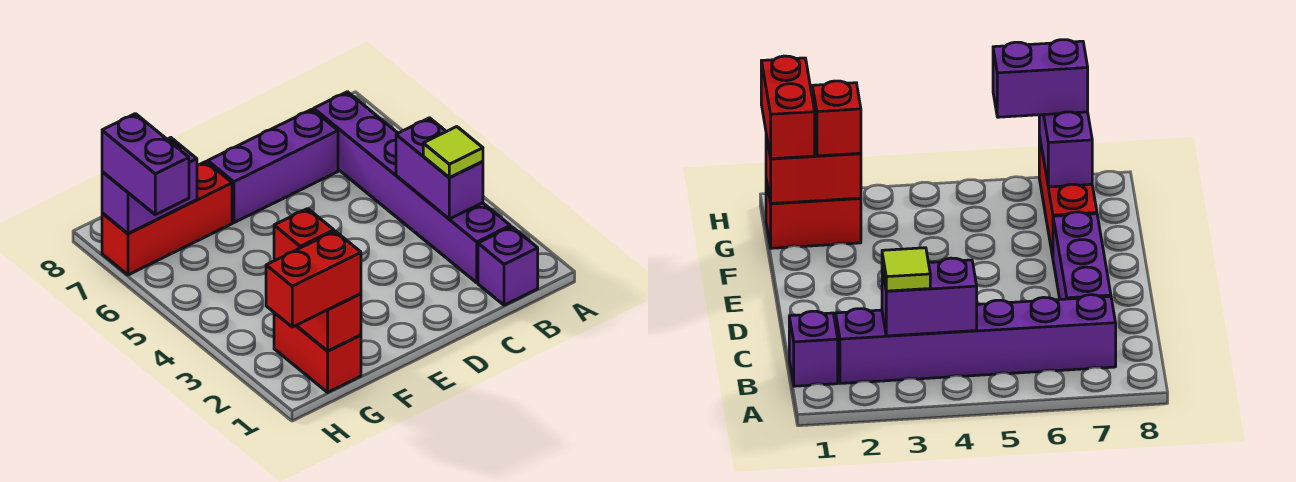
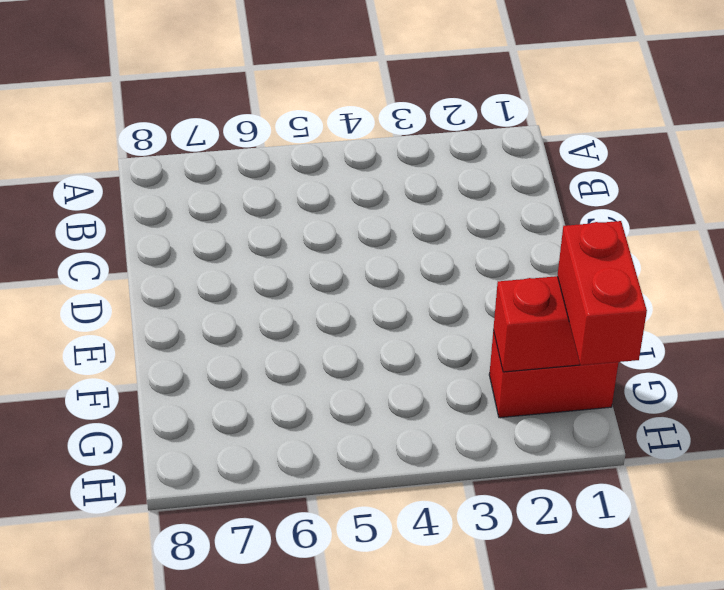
none -> purple brick B1 level 1
none -> purple brick B2:B7 level 1
none -> purple brick C7:E7 level 1

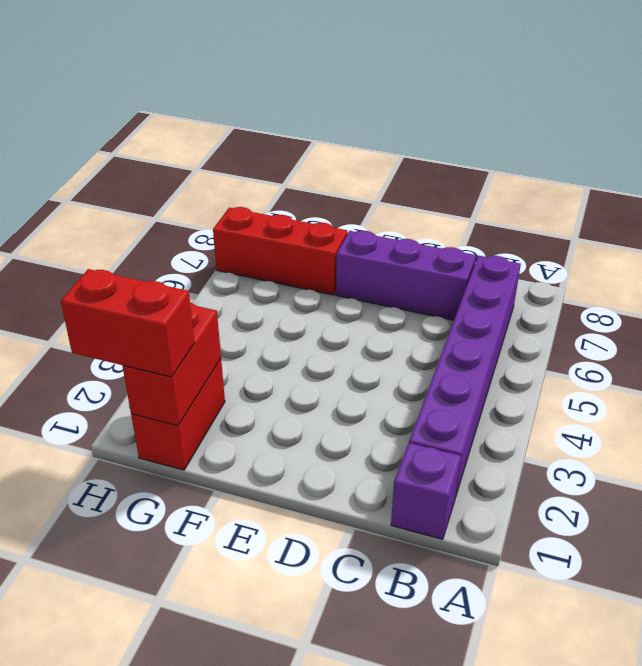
none -> purple brick B3:B4 level 2
none -> purple brick G7:H7 level 2
none -> lime tile B3 level 3

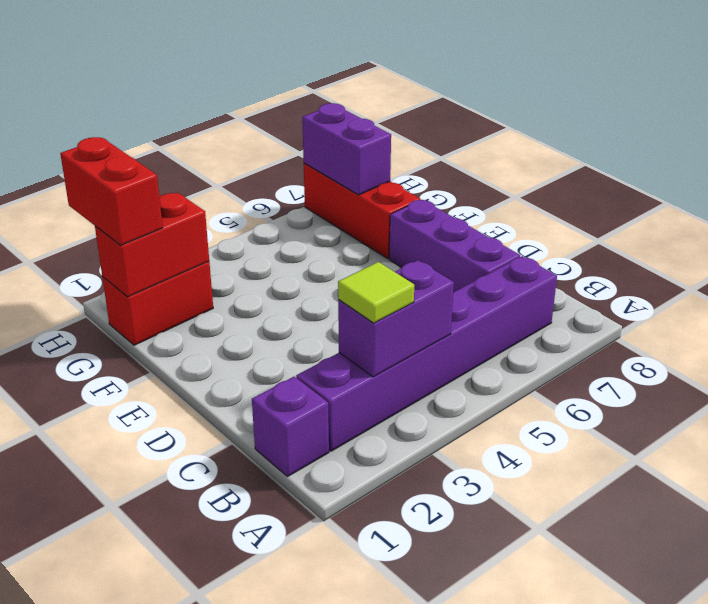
none -> red brick G2 level 3
none -> purple brick H6:H7 level 3

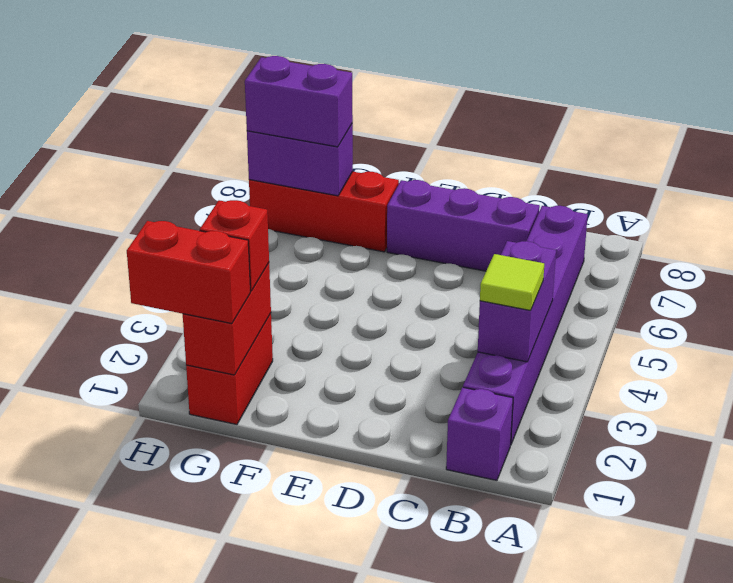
purple brick G7:H7 level 3 -> purple brick H6:H7 level 3

